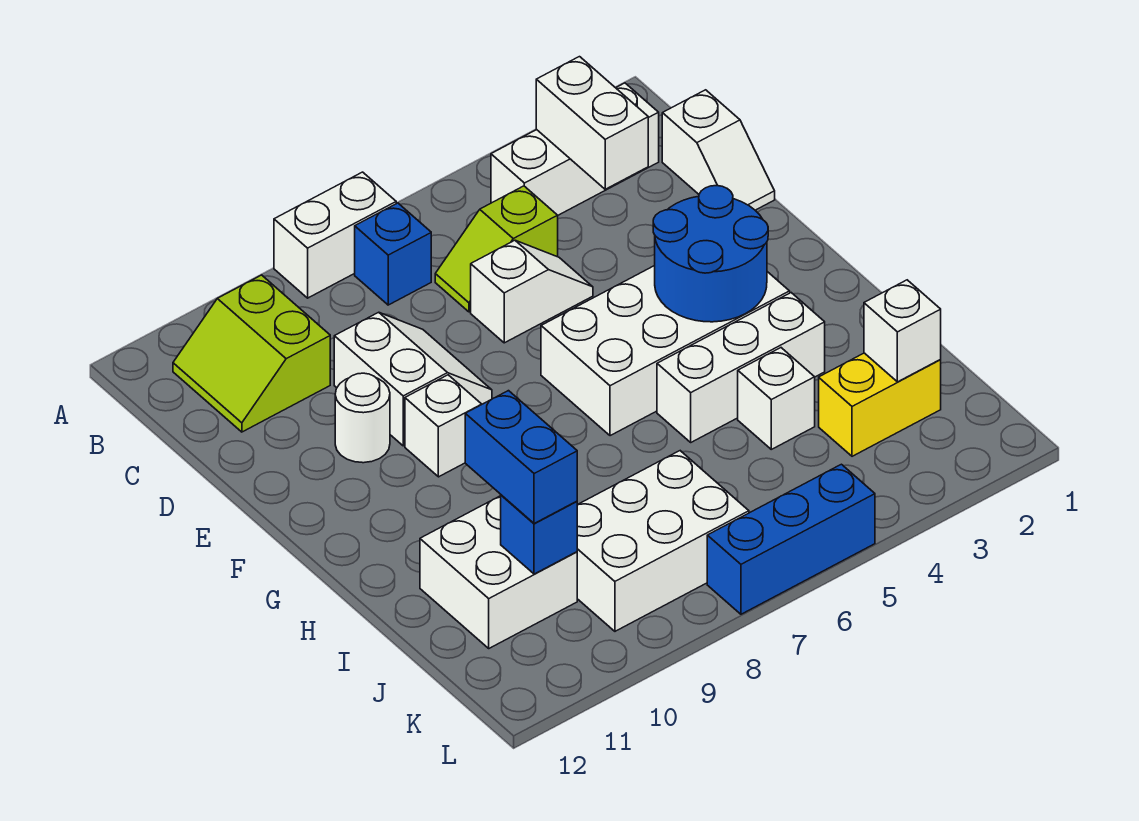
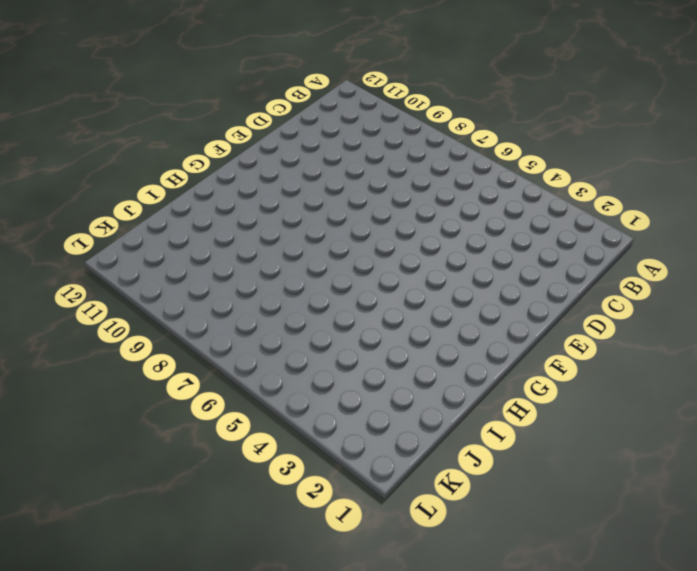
none -> white brick A7:A8 level 1
none -> white brick B2:B4 level 1
none -> blue brick B7 level 1

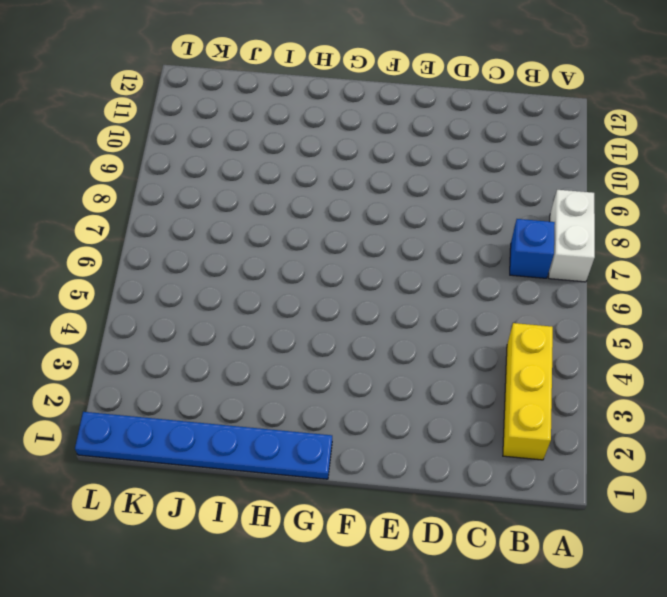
yellow brick B2:B4 level 1 -> white brick B2:B4 level 1
blue plate G1:L1 level 1 -> none
none -> lime slope B10:C11 level 1 top 10
none -> white slope C1:D1 level 1 top C
none -> lime slope C5:C6 level 1 top 5

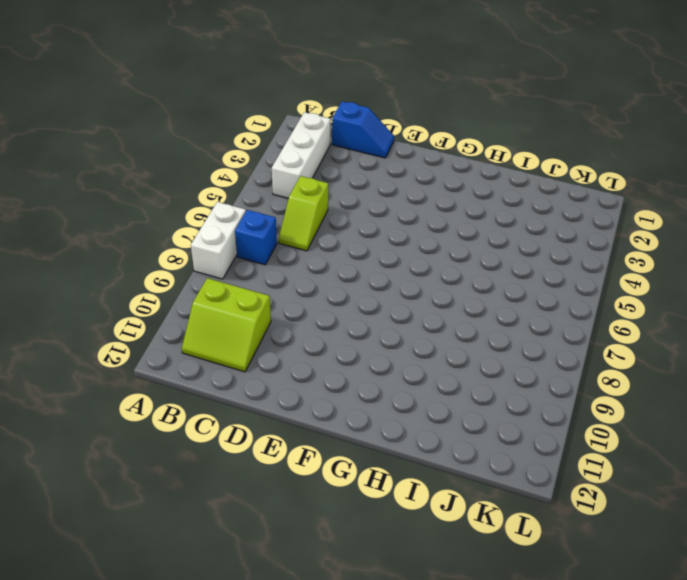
blue slope C1:D1 level 1 top C -> white slope C1:D1 level 1 top C
none -> white slope D5:D6 level 1 top 6
none -> white slope D8:E9 level 1 top 9
none -> white round brick E10 level 1

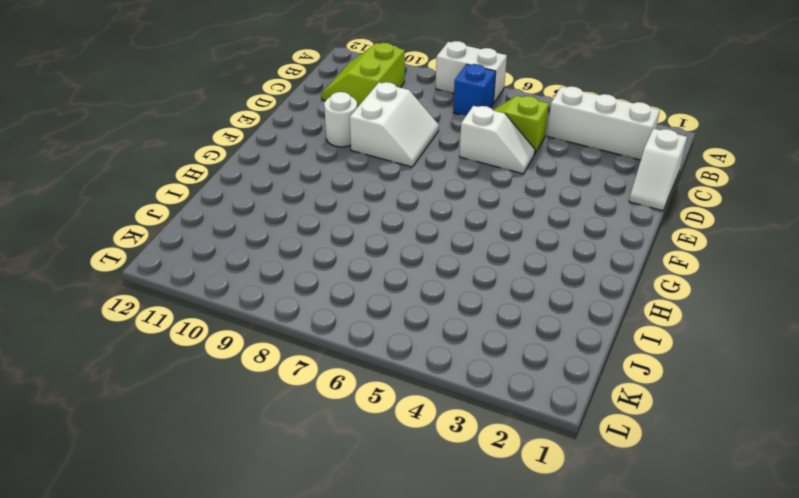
none -> white brick F3:G6 level 1
none -> white brick F9 level 1
none -> white brick H3:H5 level 1

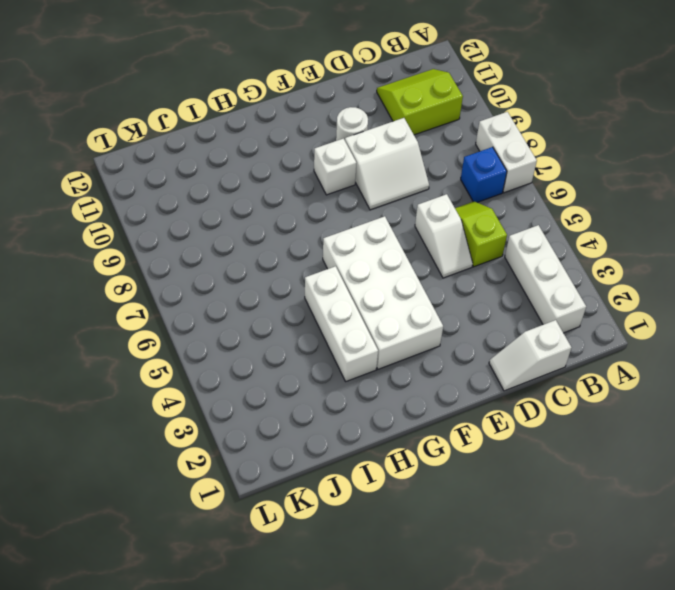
none -> white brick I4 level 1
none -> white brick I10:J11 level 1
none -> yellow brick J2:J3 level 1

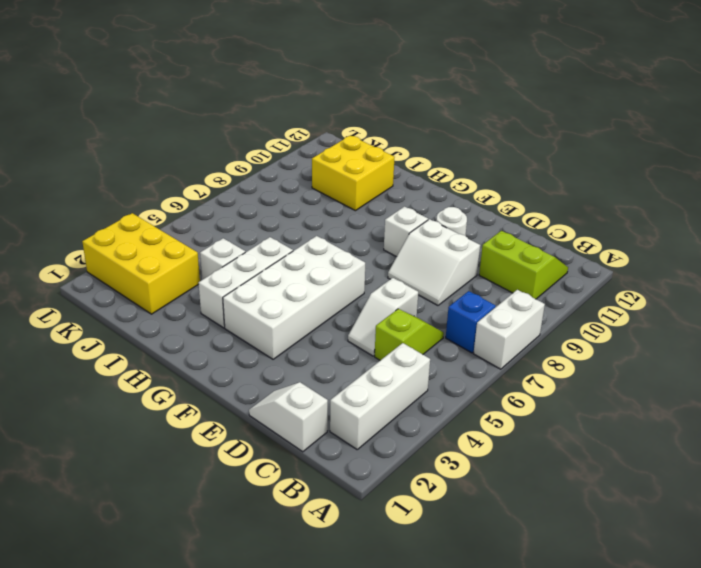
yellow brick I10:J11 level 1 -> white brick I10:J11 level 1
yellow brick J2:L3 level 1 -> yellow brick J2:J3 level 1
none -> white brick J7:K9 level 1
none -> blue brick L5:L7 level 1
none -> white brick B3:C3 level 2

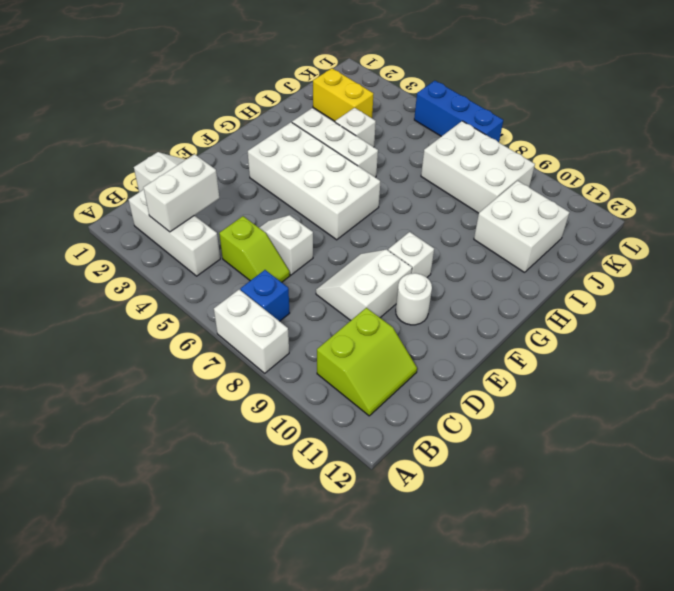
none -> blue round brick F3:G4 level 2
none -> white brick J2 level 2
none -> blue brick J10 level 2

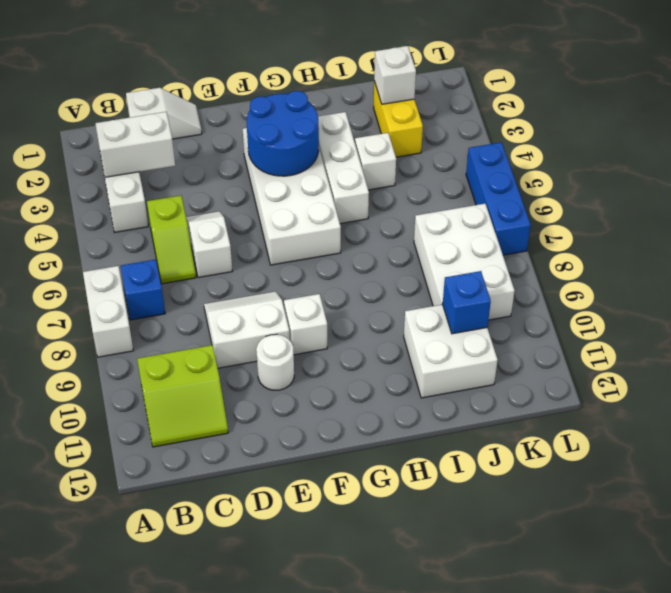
none -> blue brick I10:J10 level 3

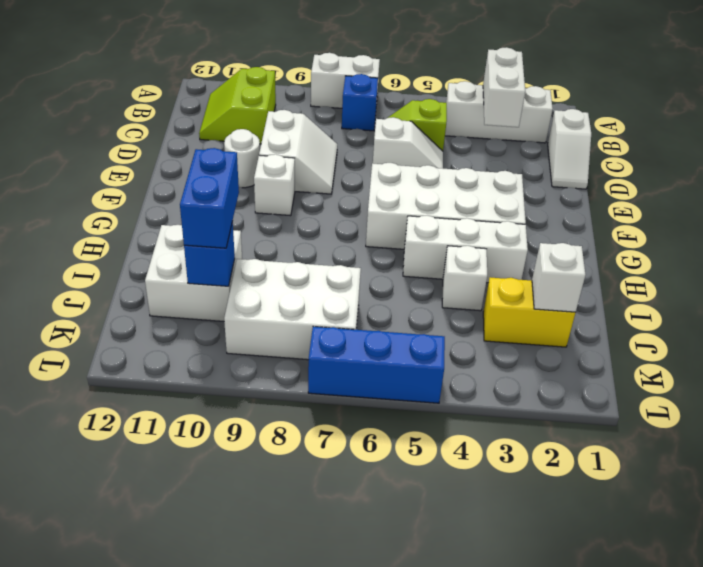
none -> blue round brick F3:G4 level 2

